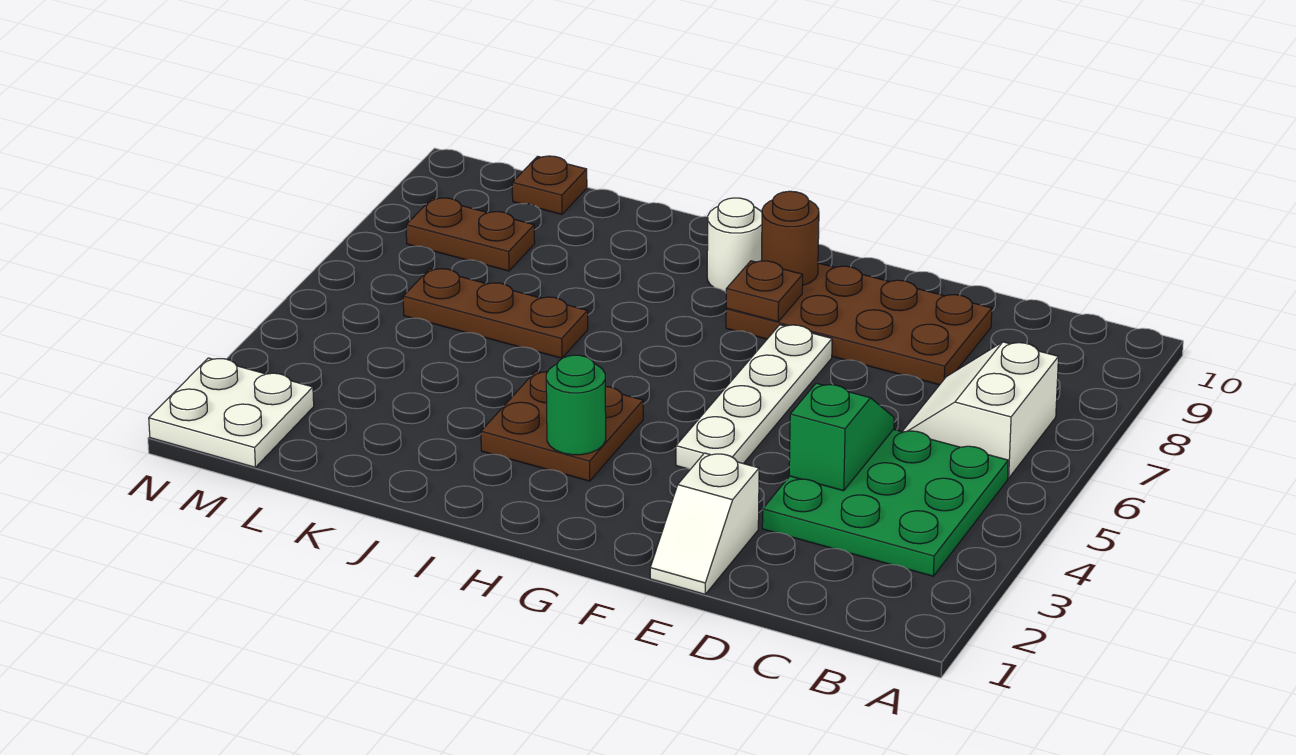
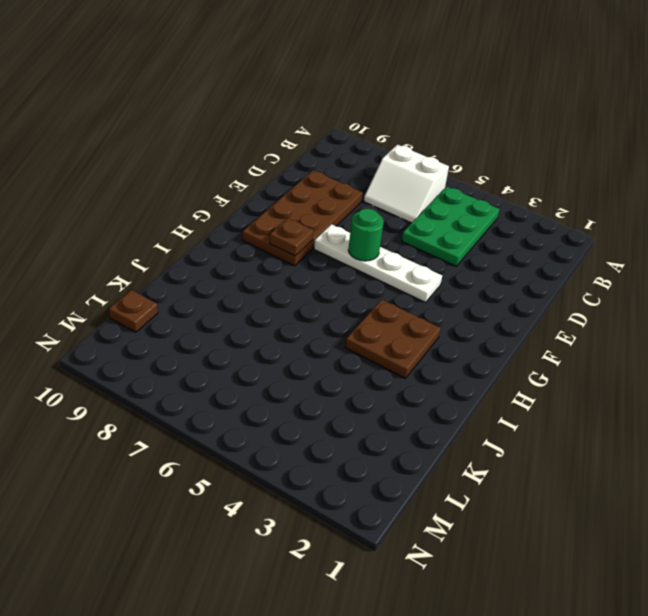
green plate B4:D5 level 1 -> green plate B3:D5 level 1
green round brick F6 level 2 -> green round brick H3 level 2
none -> white slope E1:E2 level 1 top 2
none -> white round brick H9 level 1
none -> brown plate J6:L6 level 1

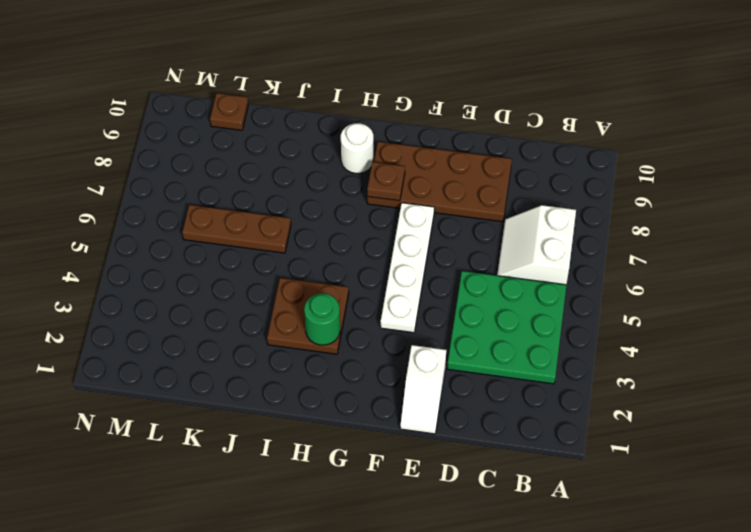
none -> brown plate L8:M8 level 1
none -> white plate M1:N2 level 1
none -> green slope D4:D5 level 2 top 4

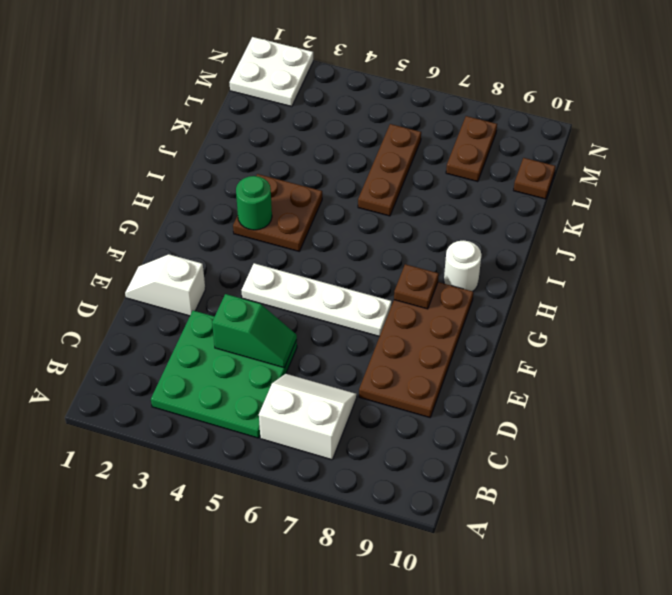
none -> brown round brick G9 level 2

